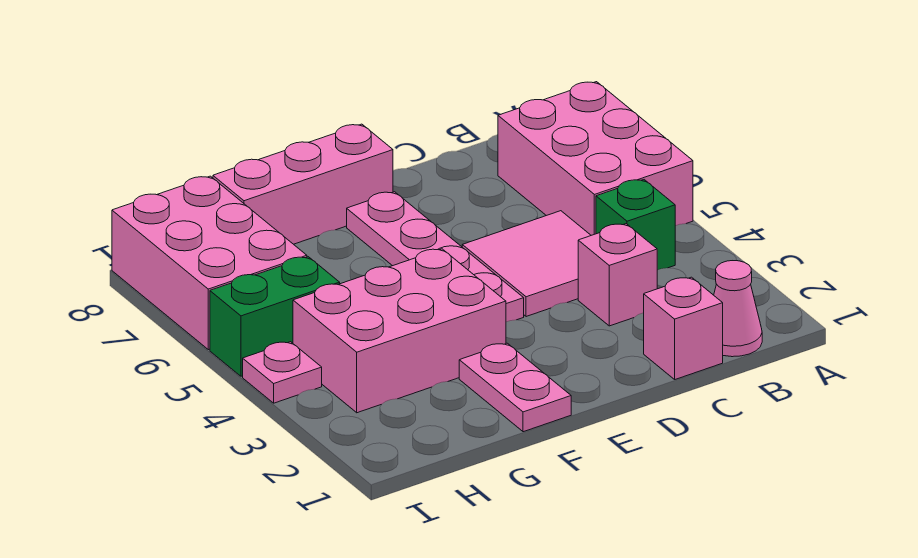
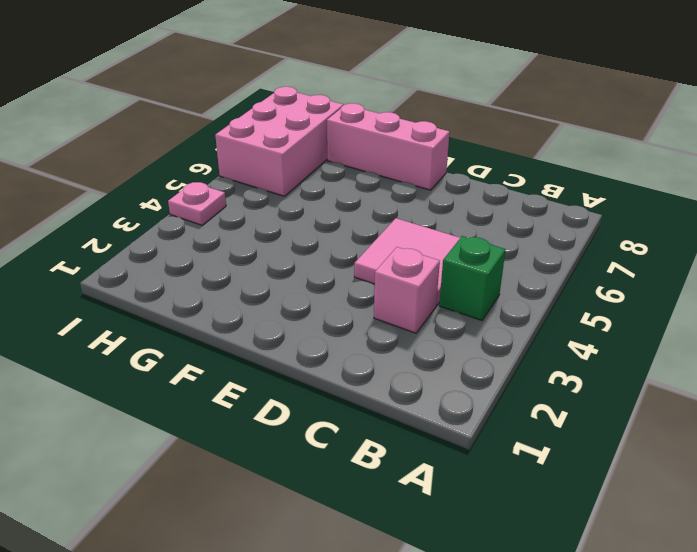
none -> pink brick A5:B7 level 1
none -> pink cone B1 level 1
none -> pink brick C1 level 1

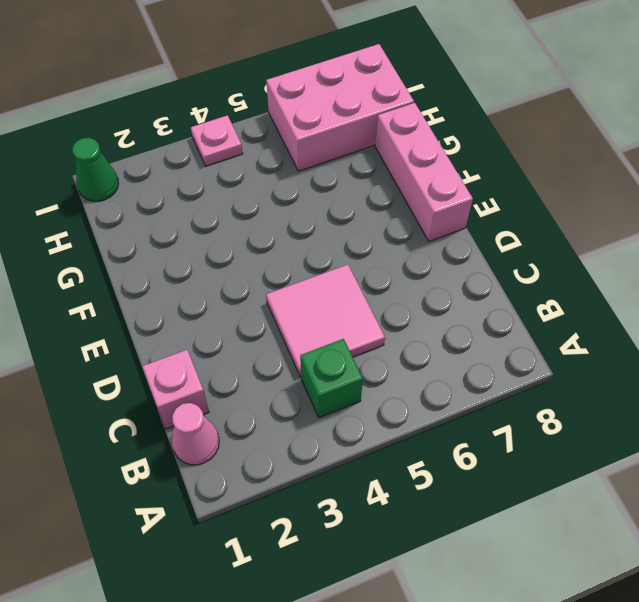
green cone I1 level 1 -> none
none -> pink brick A5:B7 level 1
none -> pink brick C3 level 1
none -> pink plate E4:E7 level 1

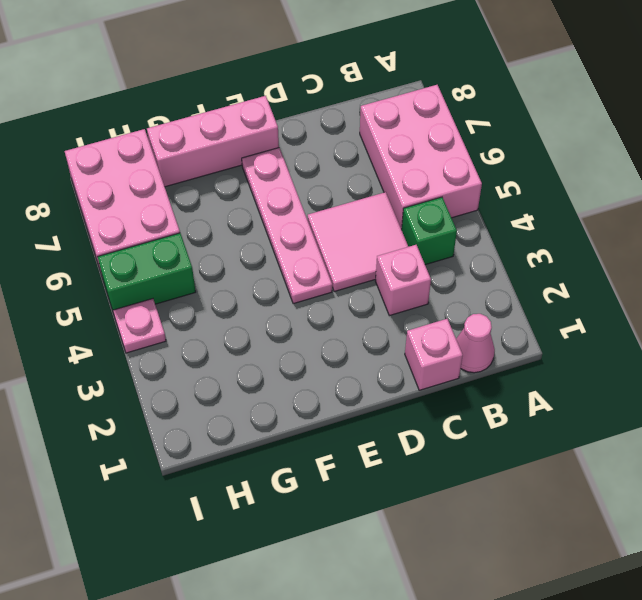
none -> pink plate F1:F2 level 1
none -> pink brick F3:H4 level 1

